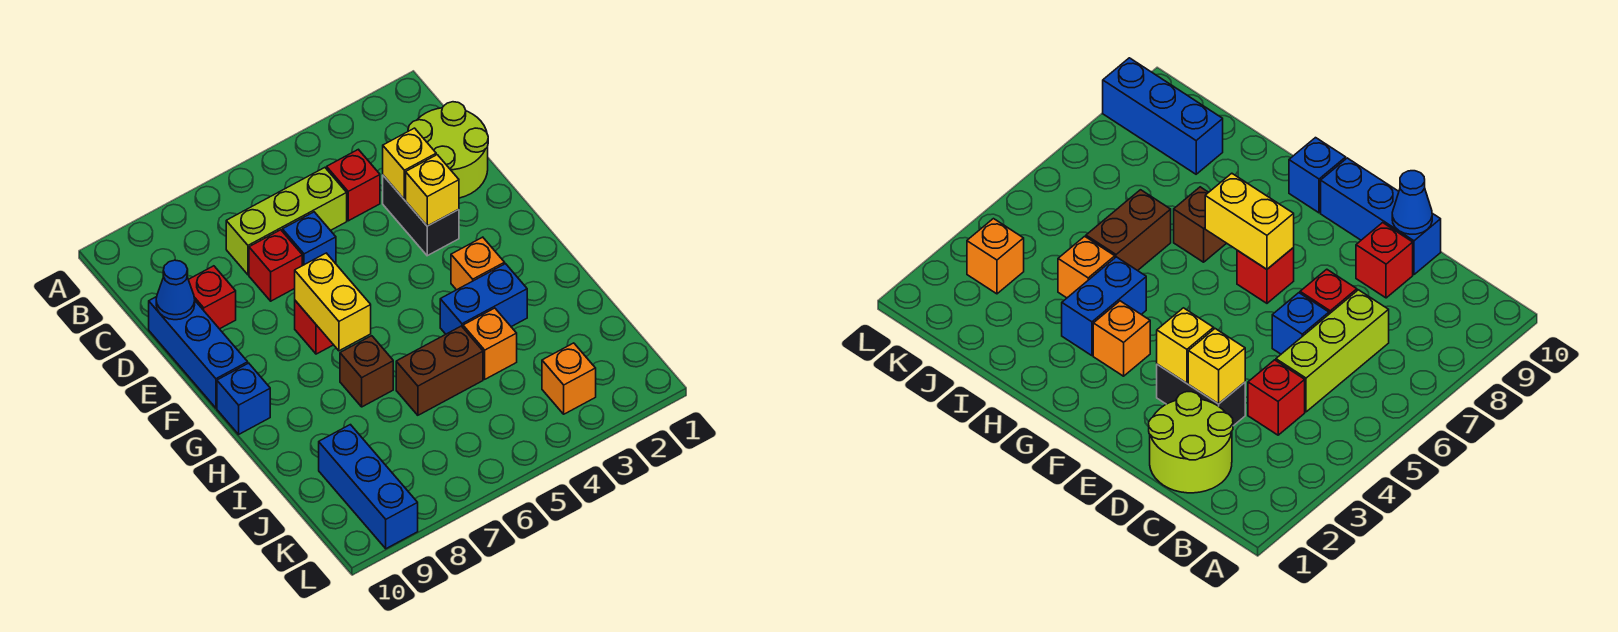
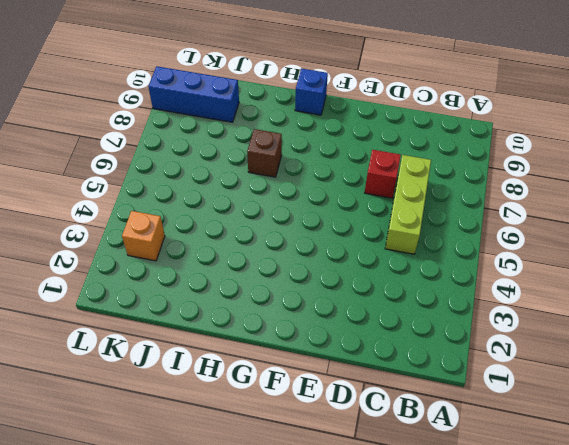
none -> lime round brick C1:D2 level 1
none -> red brick C4 level 1
none -> black brick D3:E3 level 1

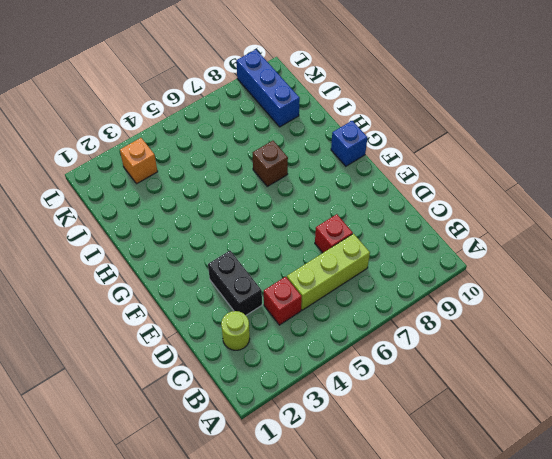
lime round brick C2 level 1 -> lime round brick C1:D2 level 1
none -> blue brick D6 level 1
none -> red brick D9 level 1
none -> blue brick D10:F10 level 1

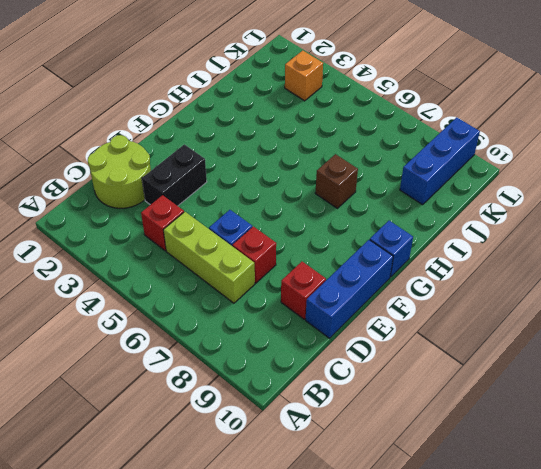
none -> red brick F7 level 1
none -> orange brick G3 level 1
none -> blue brick H3:H4 level 1

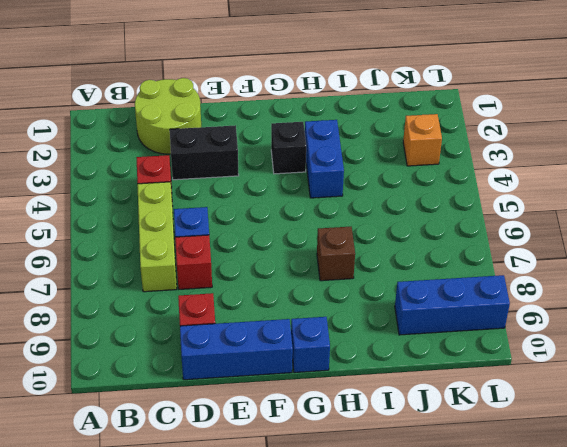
black brick G3 level 1 -> orange brick G3 level 1
none -> red brick F7 level 1
none -> orange brick I4 level 1
none -> brown brick I5:I6 level 1

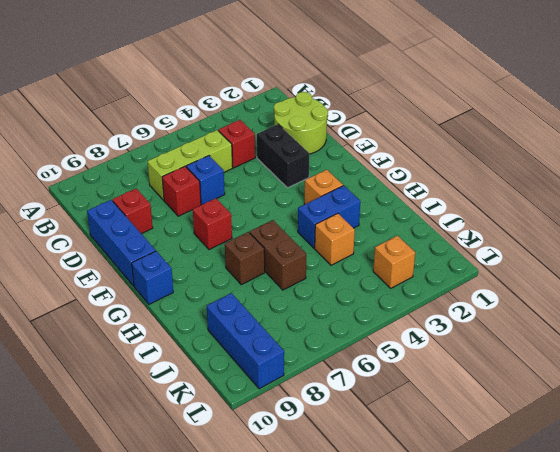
brown brick H6:I6 level 1 -> brown brick I5:I6 level 1
none -> yellow brick D3 level 2
none -> blue cone D10 level 2
none -> yellow brick E3 level 2

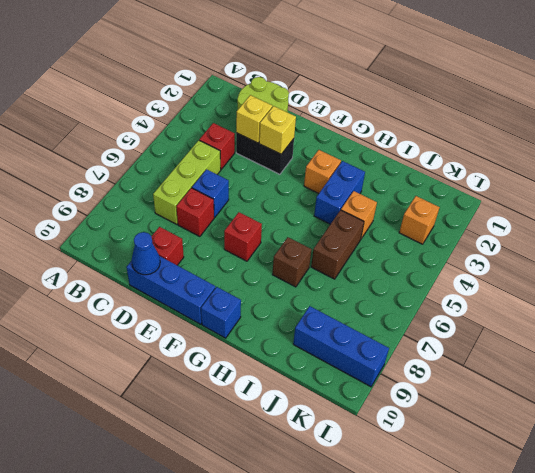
none -> yellow brick F7:G7 level 2

